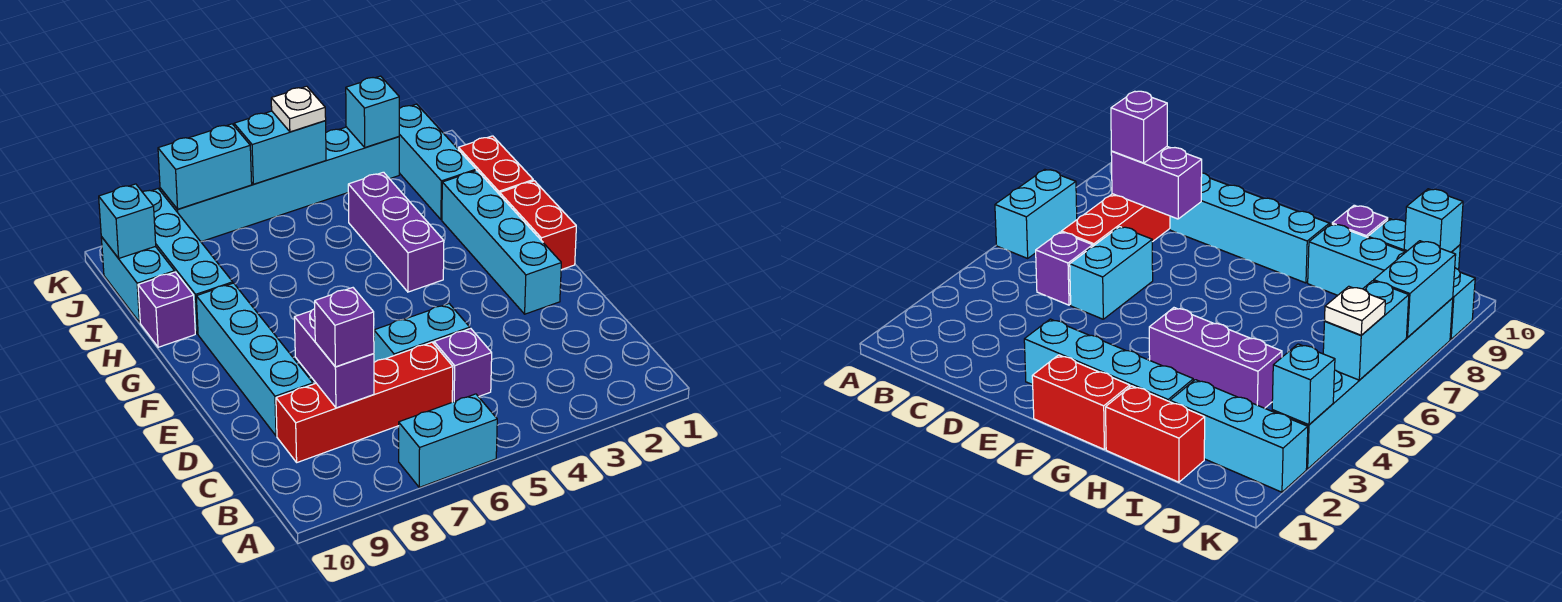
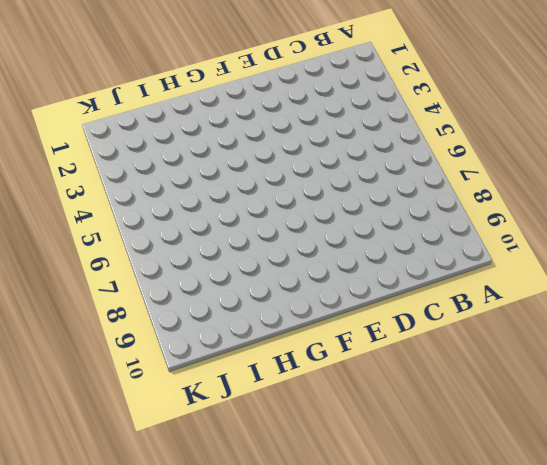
none -> cyan brick A6:A7 level 1
none -> purple brick C5 level 1
none -> red brick C6:C9 level 1

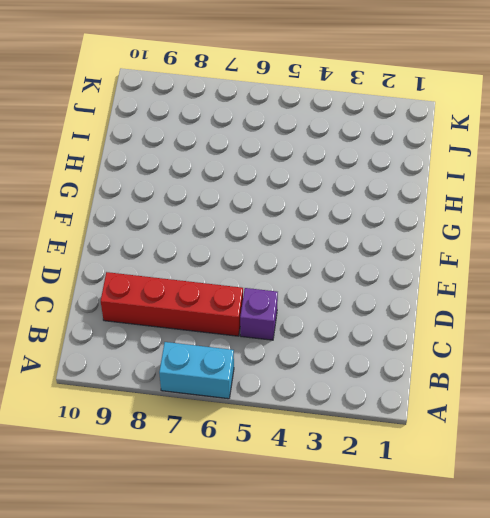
none -> cyan brick D5:D6 level 1
none -> cyan brick D9:G9 level 1
none -> cyan brick E2:H2 level 1

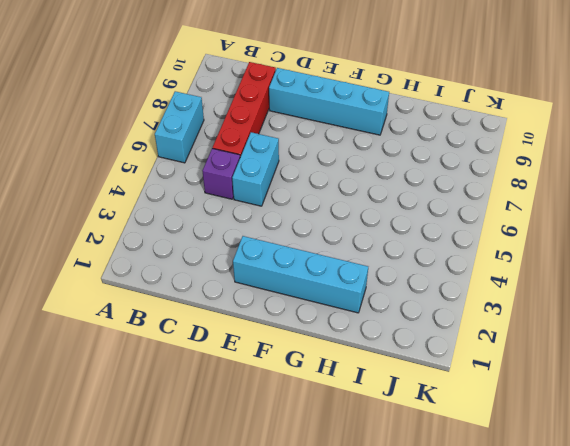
none -> red brick F1:G1 level 1
none -> purple brick G4:I4 level 1
none -> red brick H1:I1 level 1

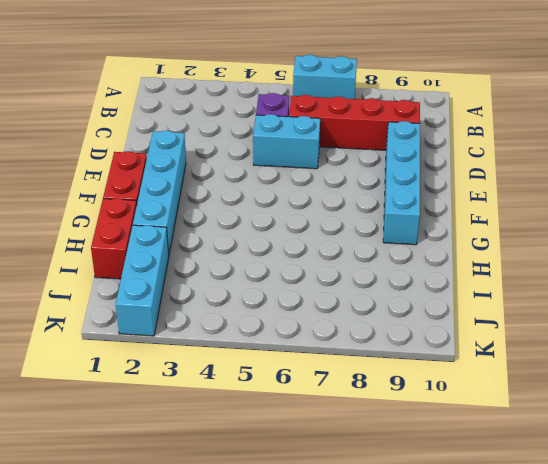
none -> purple brick G4:I4 level 1
none -> cyan brick H9:K9 level 1
none -> purple brick H10 level 1

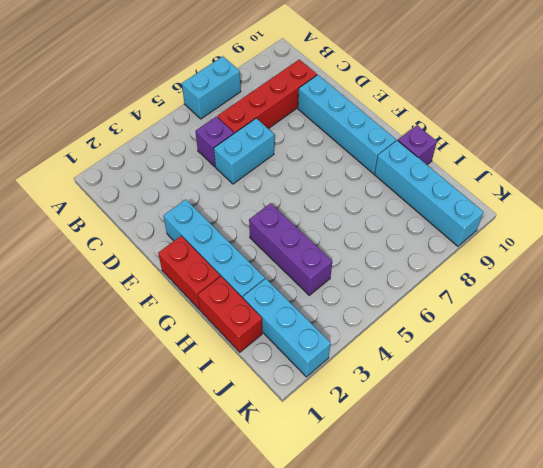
none -> cyan brick I10:J10 level 1
none -> cyan brick K3:K8 level 1
none -> purple brick C8:D8 level 2

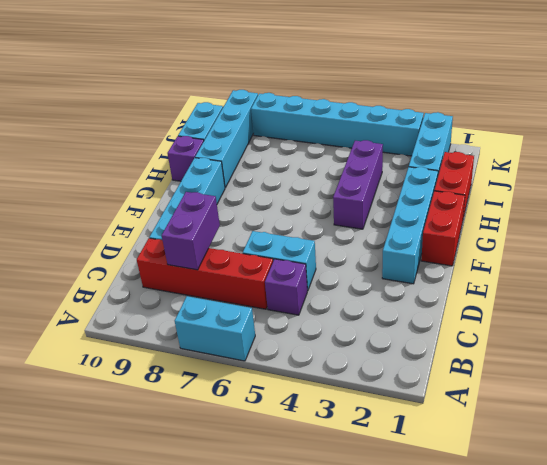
none -> cyan brick J10 level 2
none -> cyan brick K3 level 2
none -> cyan brick K5:K6 level 2

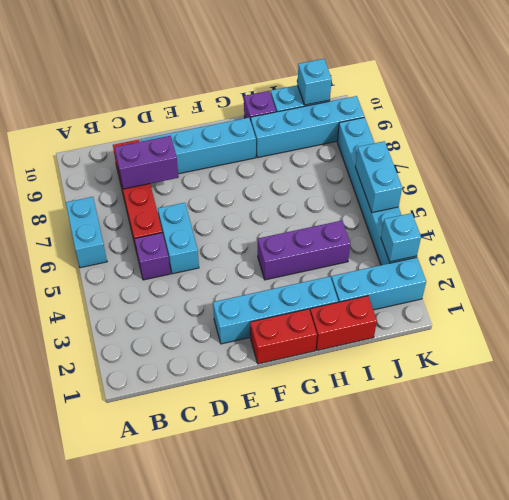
none -> cyan brick K7:K8 level 2
none -> purple brick C8 level 3
none -> white plate K5 level 3

